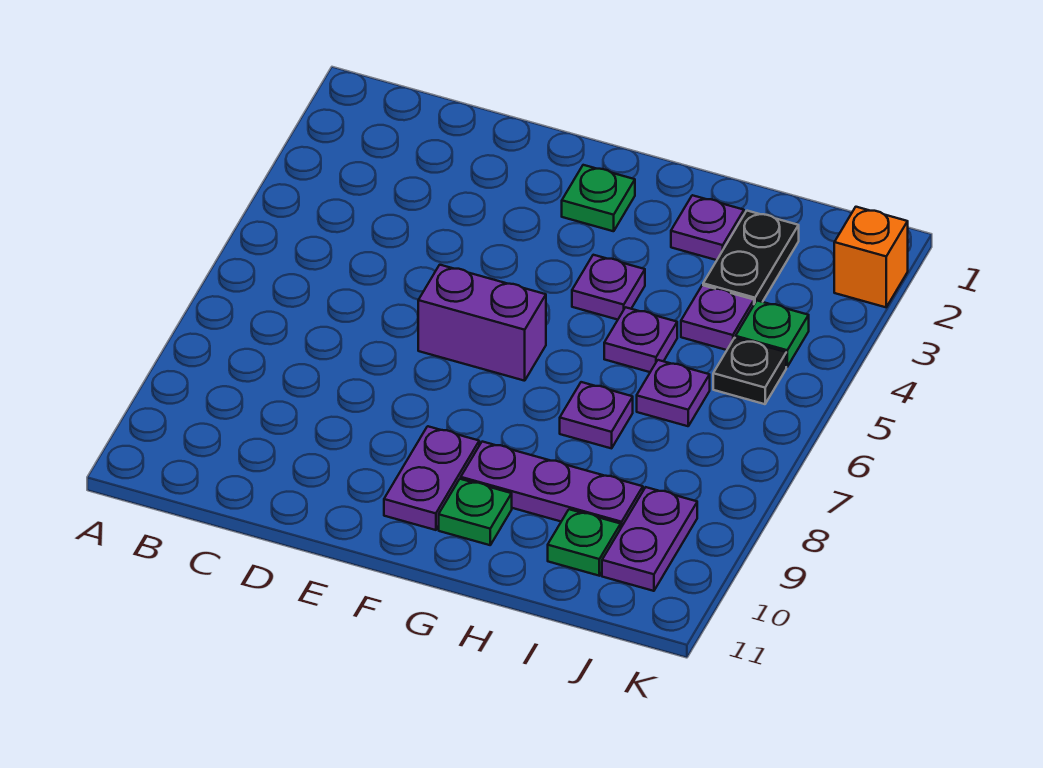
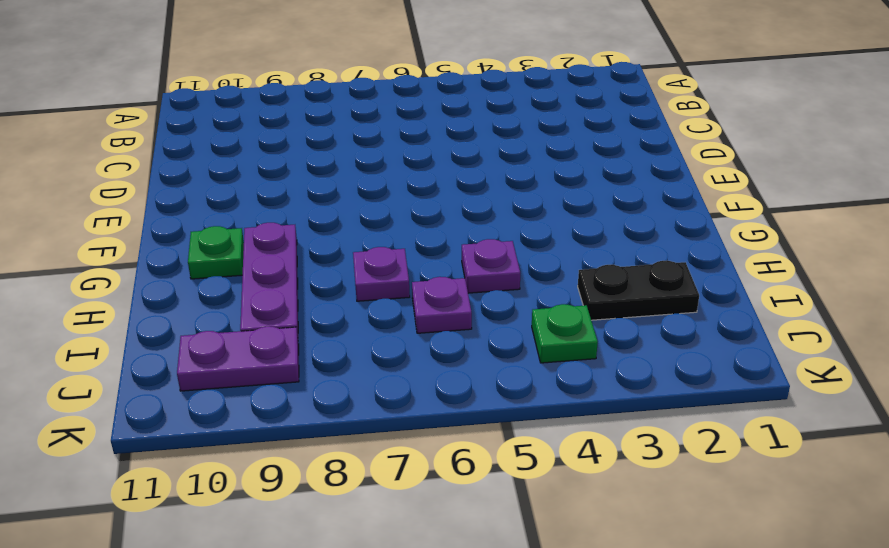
none -> purple brick E6:F6 level 1
none -> green plate F2 level 1
none -> purple plate F9:F10 level 1

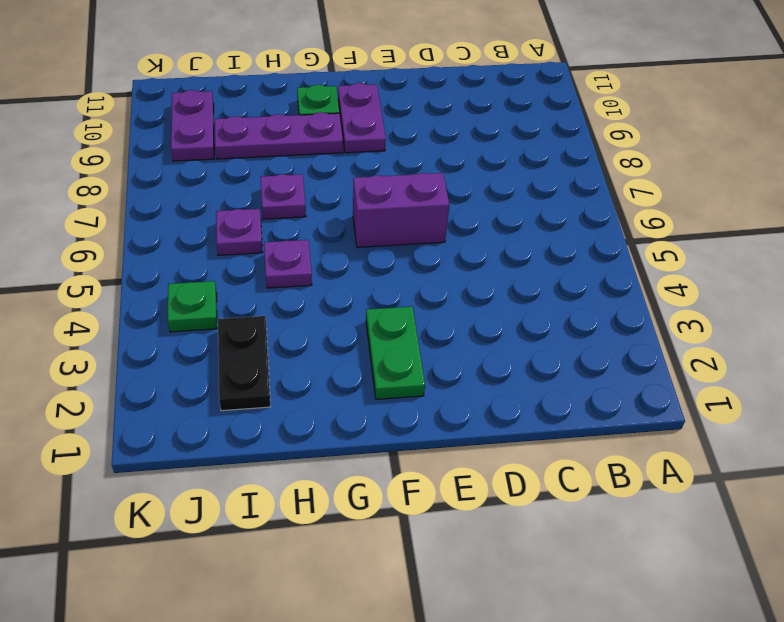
green plate F2:F3 level 1 -> green plate F2 level 1
none -> purple plate G4 level 1
none -> purple plate H2 level 1
none -> purple plate I4 level 1

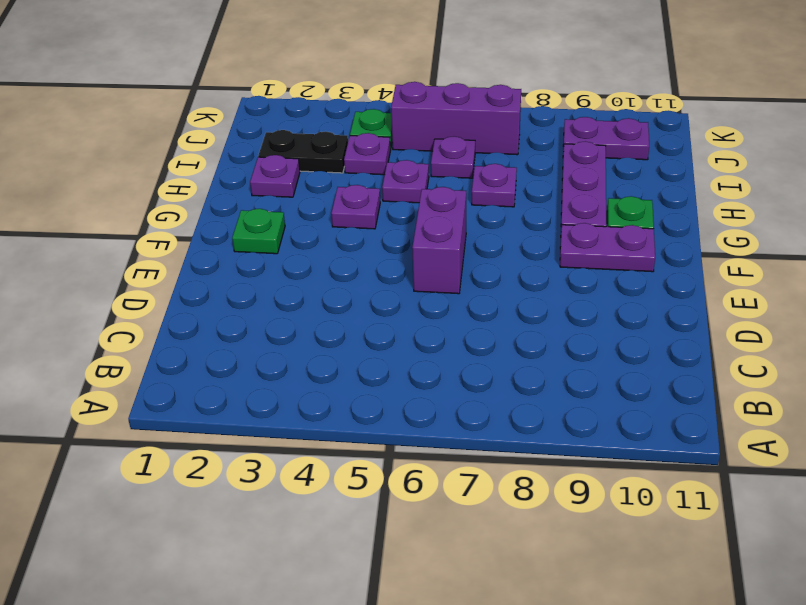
purple brick J5:J7 level 1 -> black plate J5 level 1
none -> green plate I10 level 1
none -> orange brick K2 level 1

